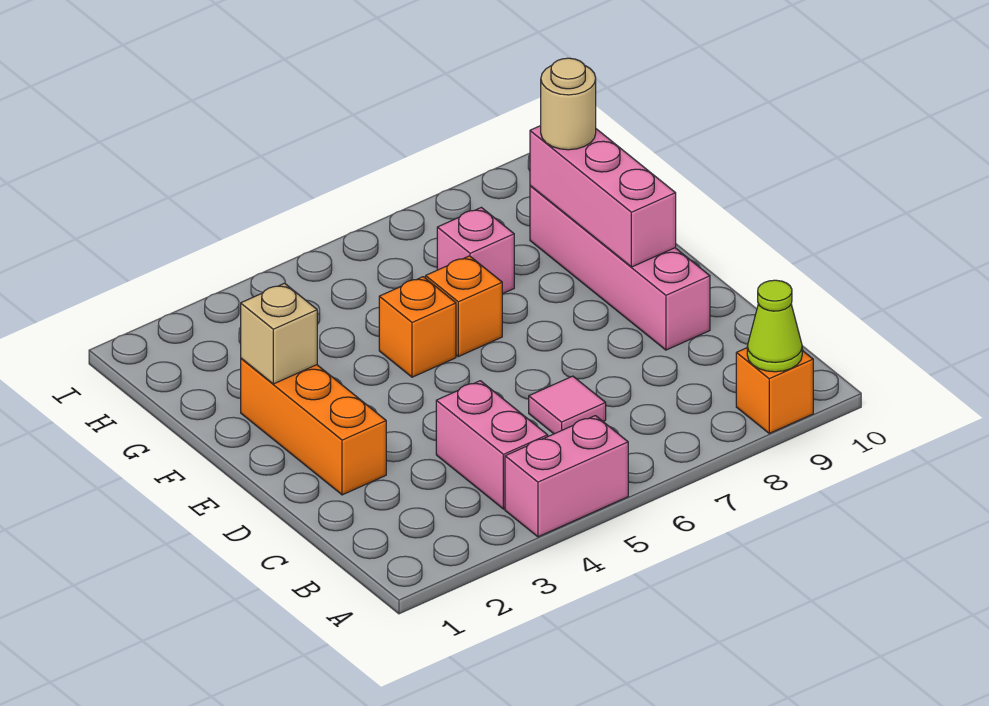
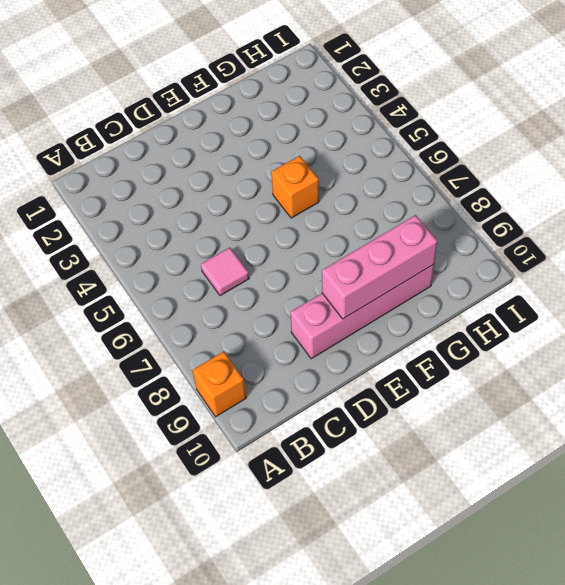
none -> pink brick A4:A5 level 1
none -> pink brick B4:C4 level 1
none -> orange brick D2:F2 level 1

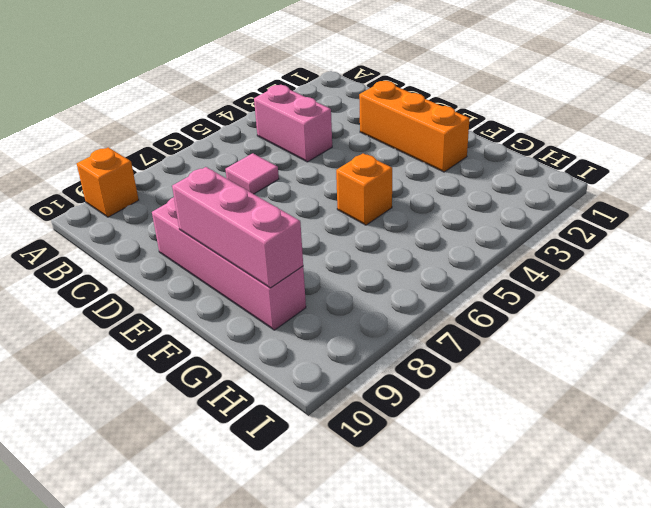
none -> pink brick A4:A5 level 1
none -> orange brick F6 level 1
none -> pink brick G7 level 1

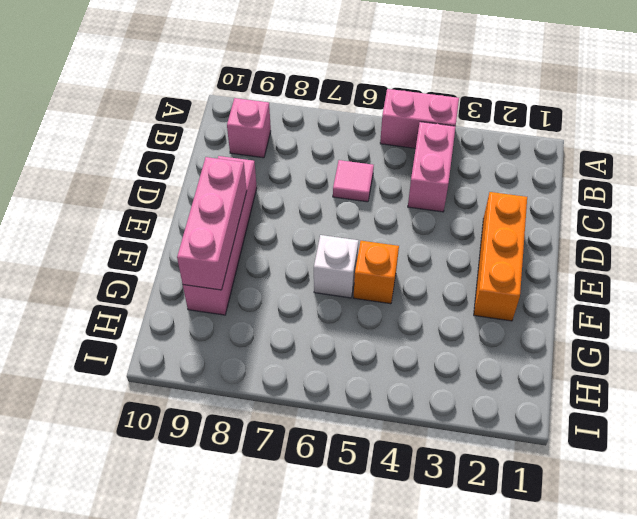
pink brick B9 level 1 -> pink brick G7 level 1
white brick F6 level 1 -> orange brick F6 level 1
none -> orange brick A9 level 1
none -> lime cone A9 level 2
none -> tan brick F2 level 2

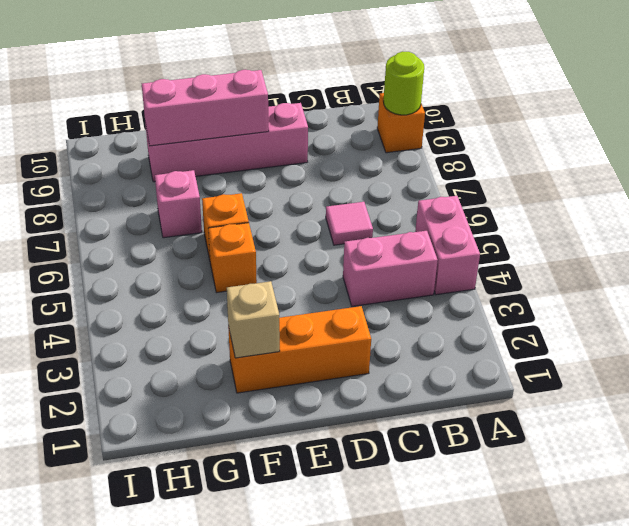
lime round brick A9 level 2 -> lime cone A9 level 2
none -> tan round brick G9 level 3

